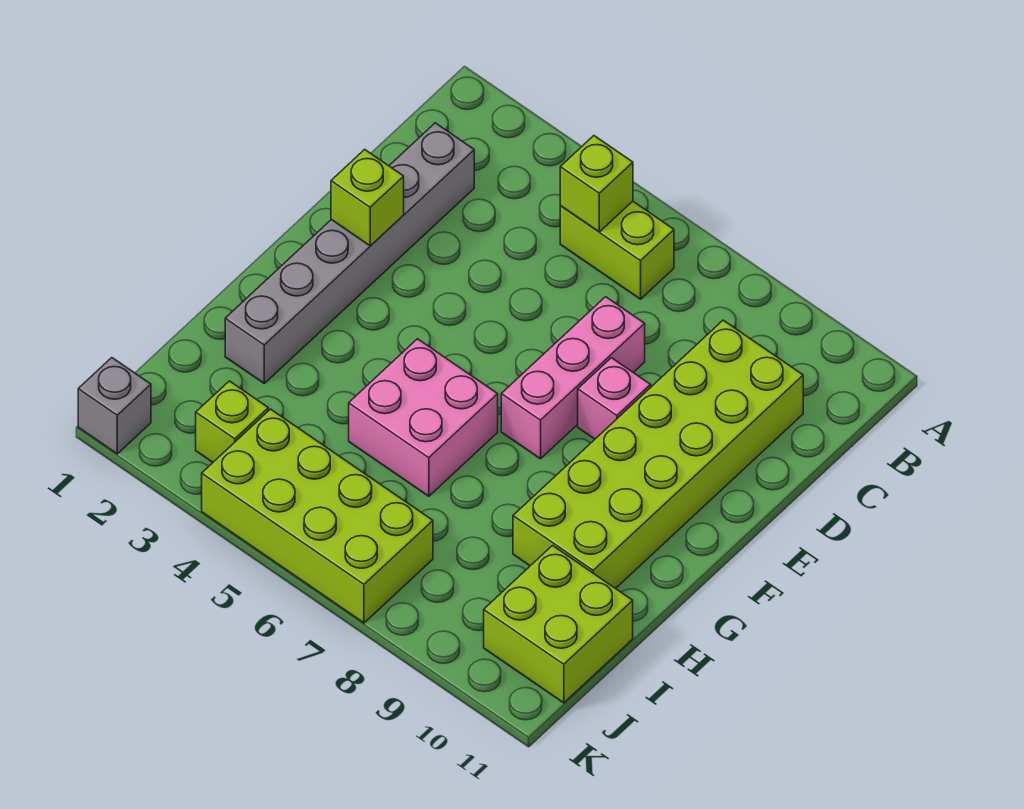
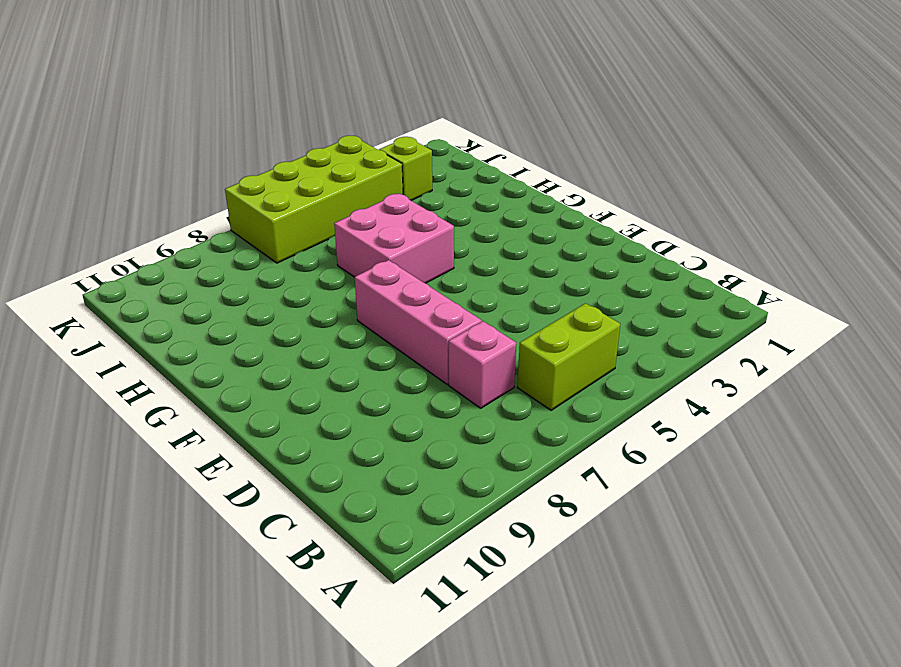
pink brick C7 level 1 -> pink brick E8 level 1
none -> grey brick C2:H2 level 1
none -> lime brick C9:H10 level 1
none -> lime brick I10:J11 level 1

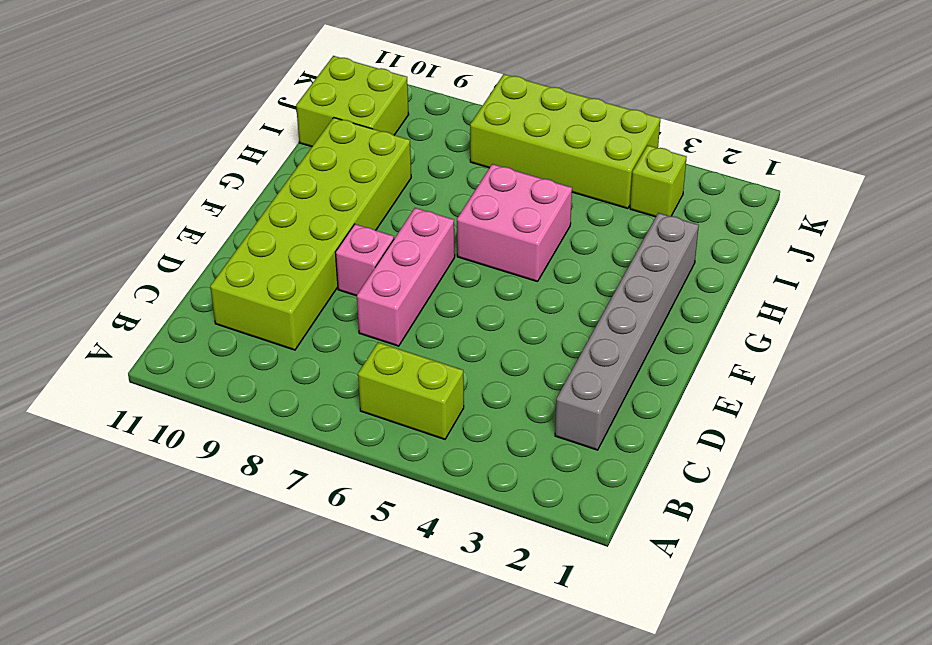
none -> grey brick K1 level 1
none -> lime brick B5 level 2
none -> lime brick E2 level 2

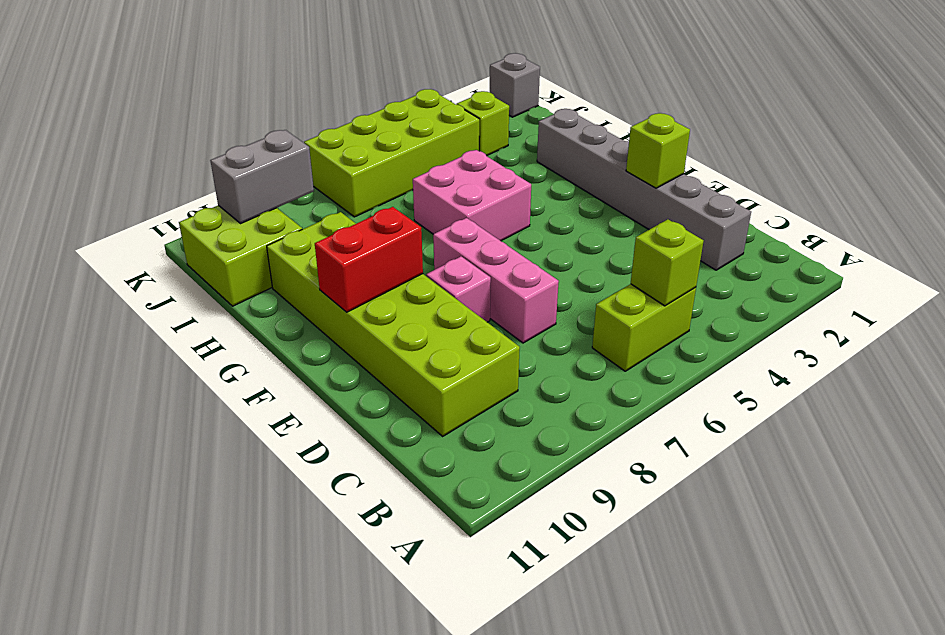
red brick F9:F10 level 2 -> none
grey brick J9:J10 level 2 -> none

